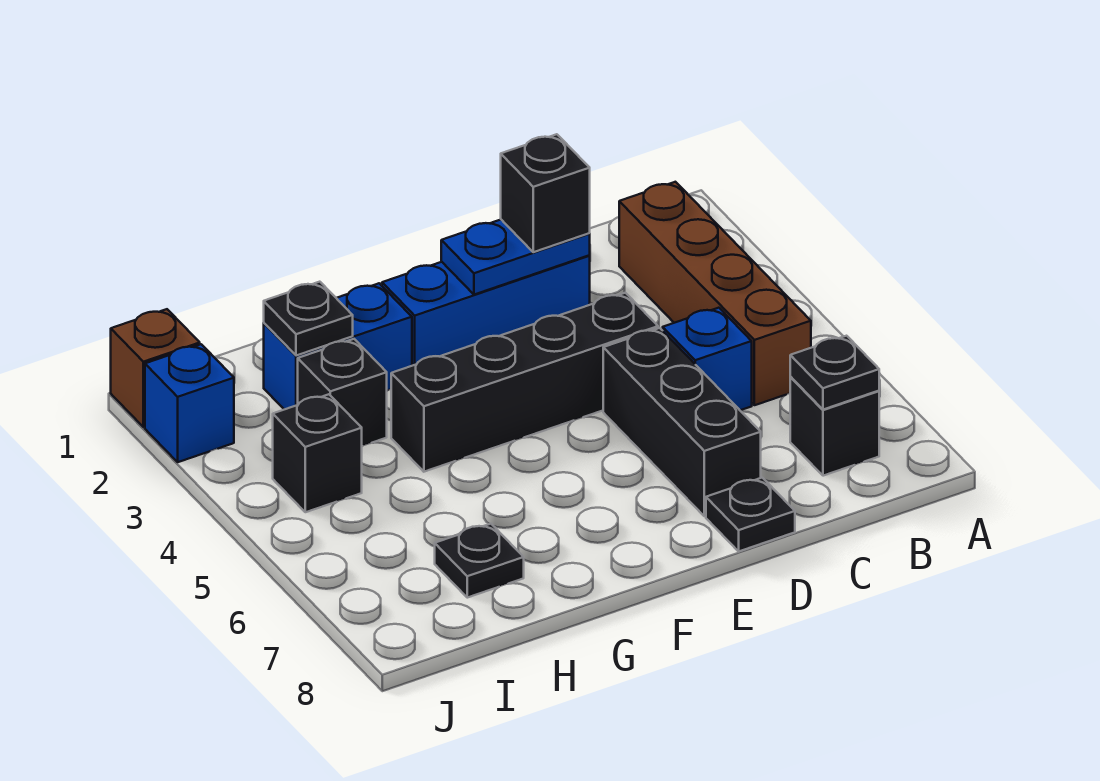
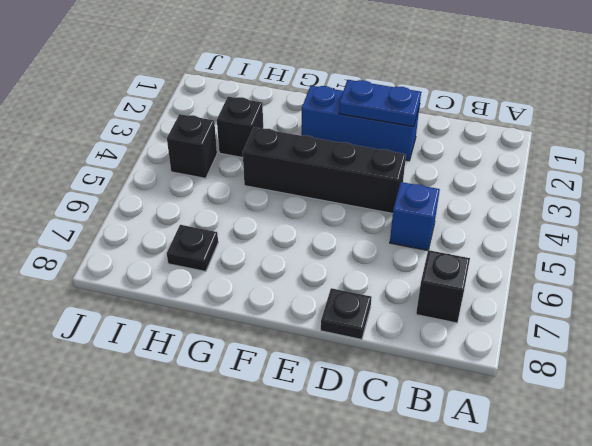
none -> brown brick B2:B5 level 1
none -> black brick D5:D7 level 1
none -> blue brick G2:H2 level 1

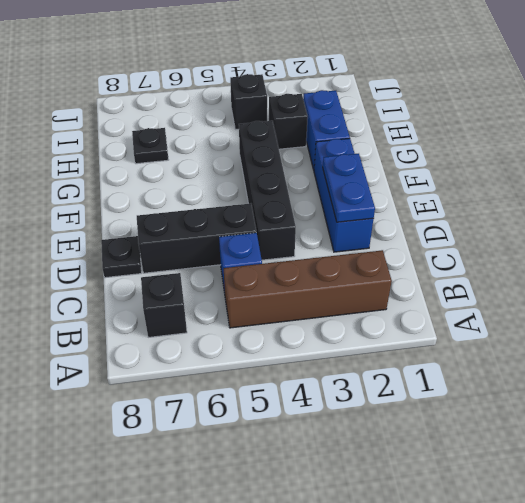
none -> brown brick J1 level 1
none -> blue brick J2 level 1
none -> black plate B7 level 2

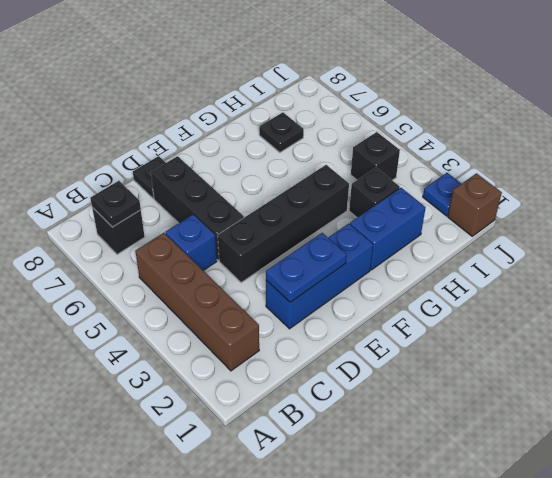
blue plate J2 level 1 -> blue brick J2 level 1
none -> black plate H2 level 2
none -> black brick D2 level 3

